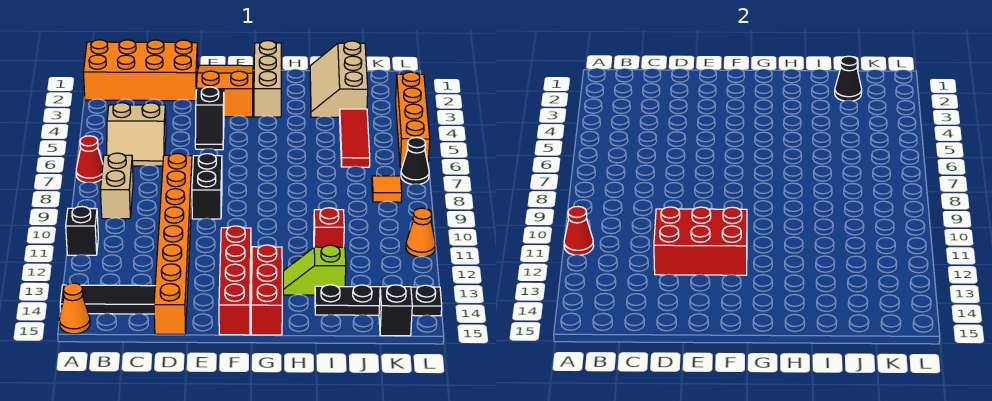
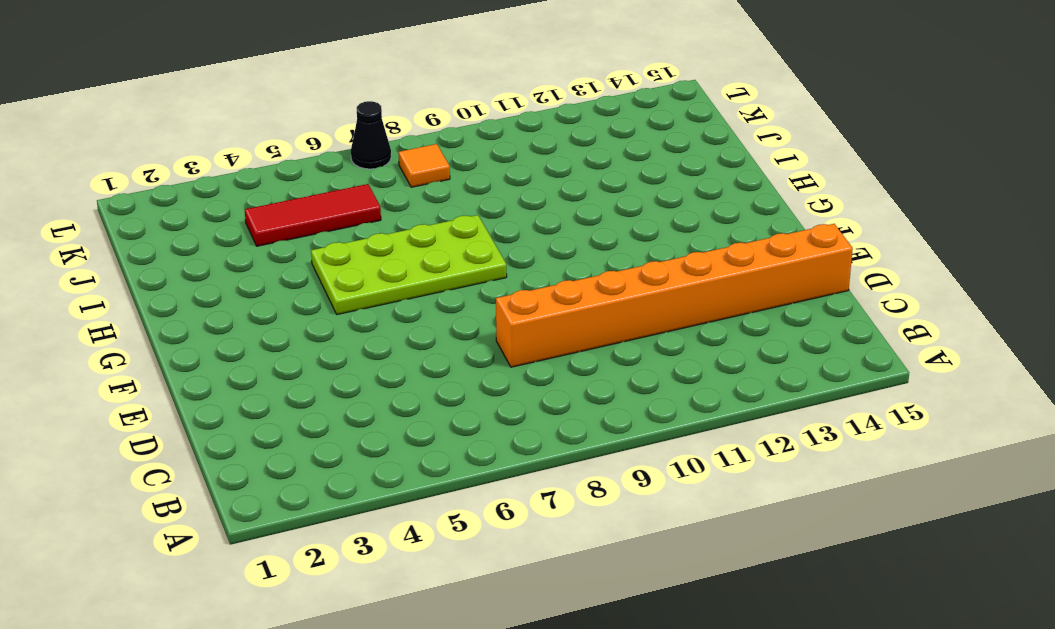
lime plate G5:H8 level 1 -> none
none -> orange brick A1:D2 level 1
none -> red cone A7 level 1
none -> black brick A11 level 1

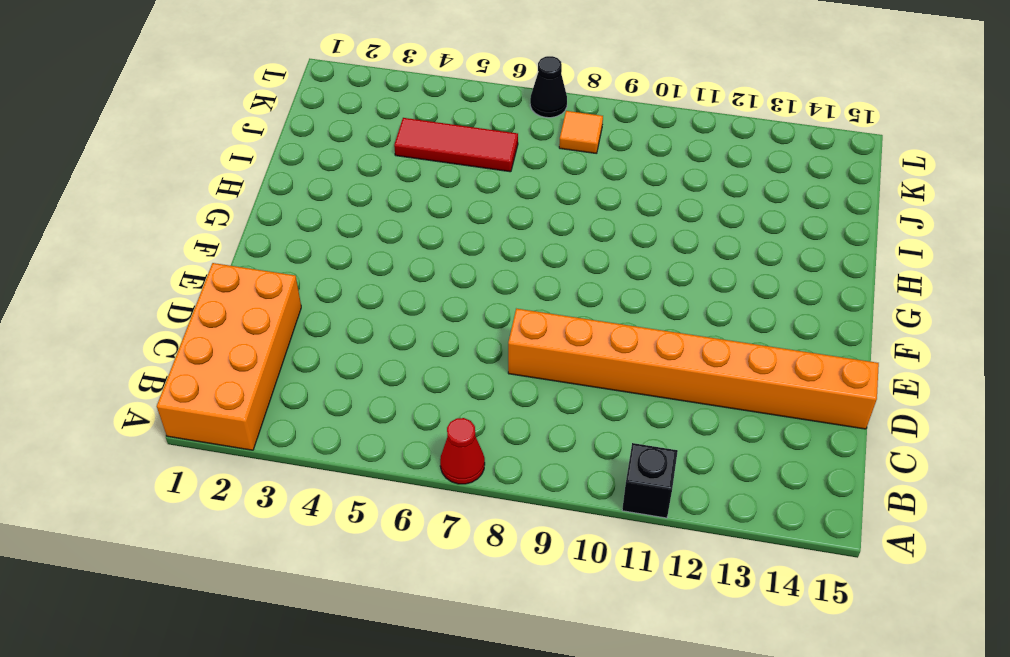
none -> black tile A14:C14 level 1
none -> orange cone A15 level 1
none -> tan slope B5:C6 level 1 top 5

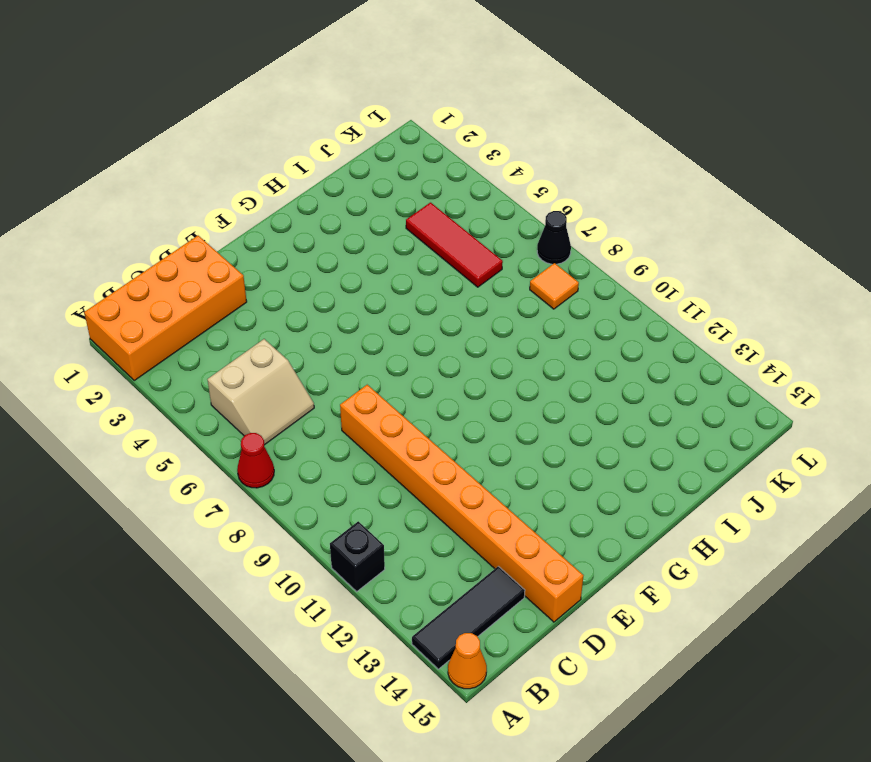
none -> tan brick B8:B9 level 1
none -> orange slope E1:F3 level 1 top 3
none -> black slope E4:E5 level 1 top 4

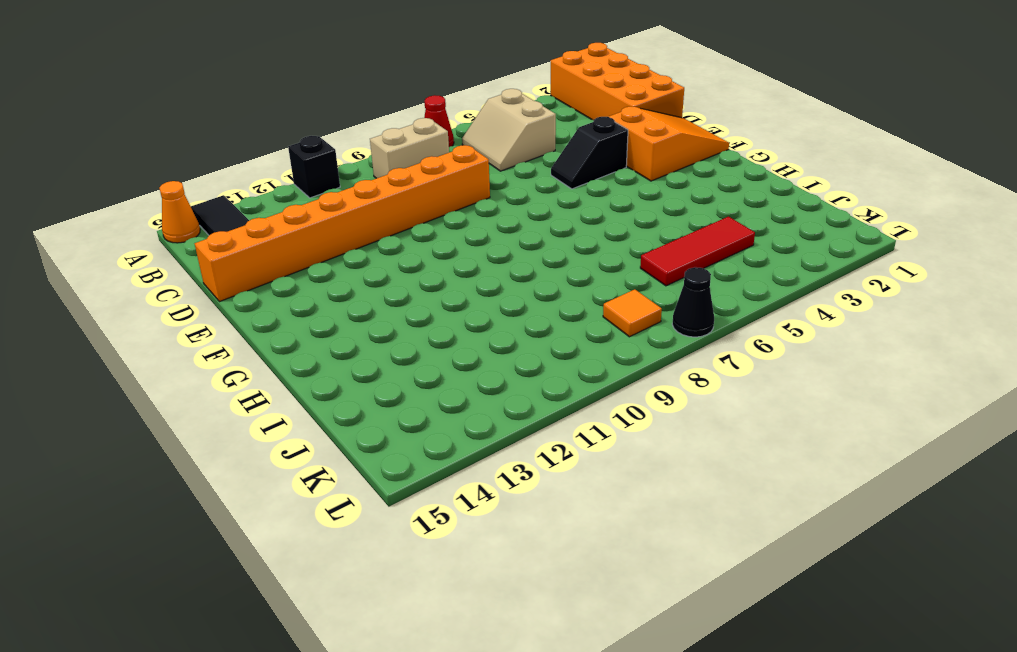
none -> black brick E8:E9 level 1
none -> red brick F12:F15 level 1
none -> tan brick G1:G3 level 1

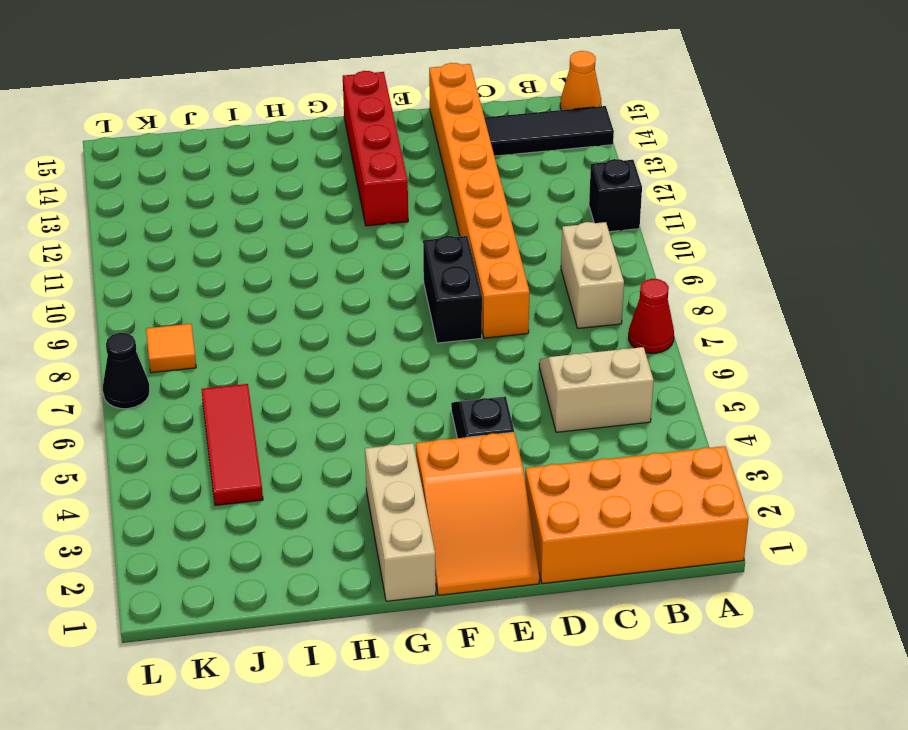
none -> red brick G13:G15 level 1
none -> lime slope H13:I13 level 1 top I
none -> tan slope I1:J3 level 1 top J

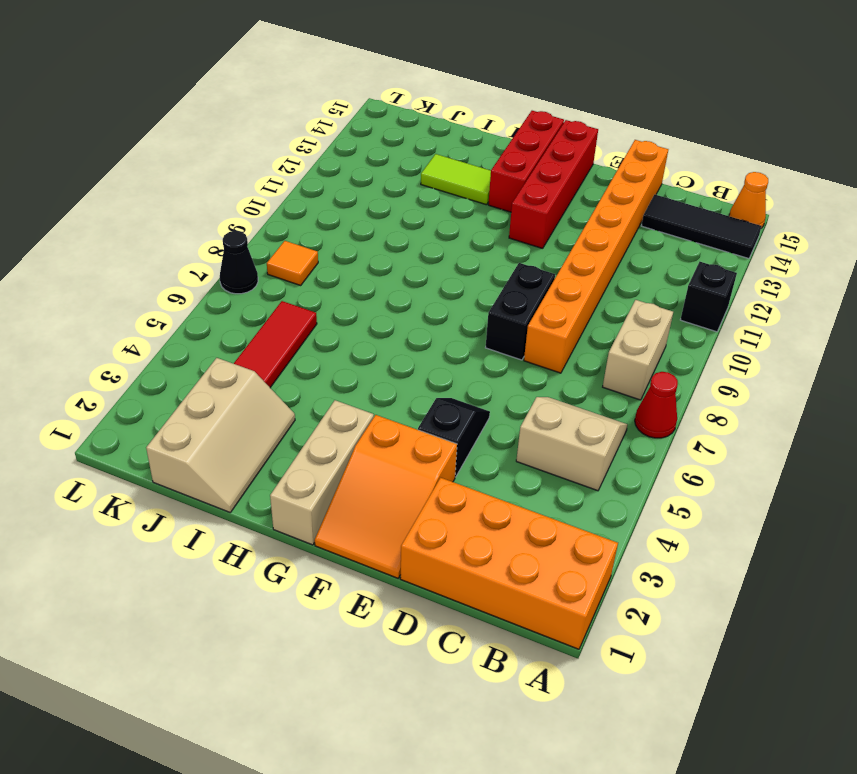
lime tile H13:I13 level 1 -> lime slope H13:I13 level 1 top I
none -> red brick I11 level 1
none -> black plate I14:L14 level 1
none -> black brick K15 level 1

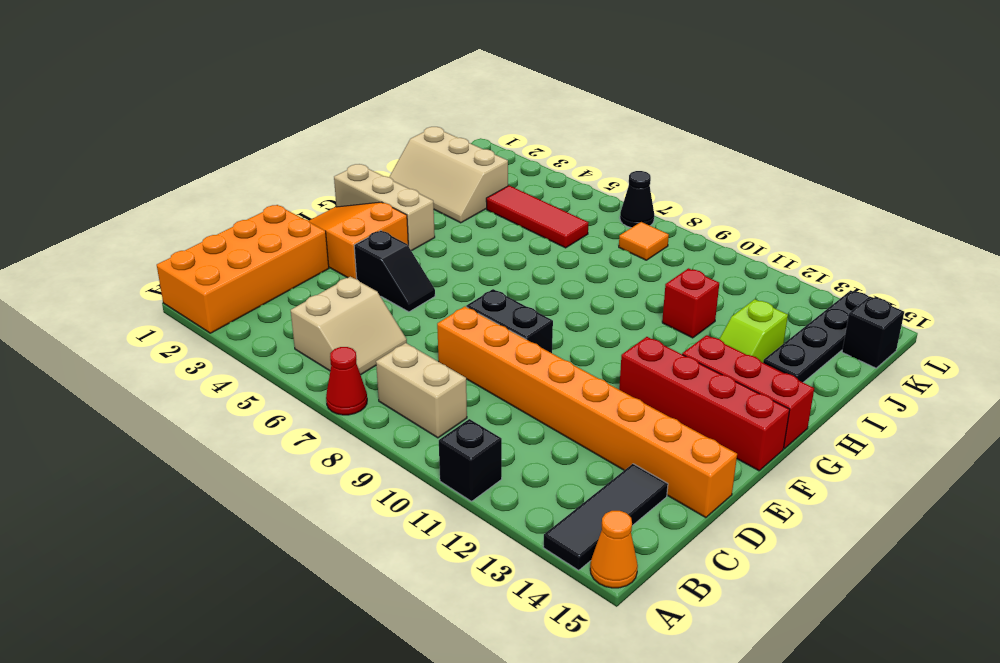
none -> orange brick L3:L6 level 1
none -> orange cone L11 level 1
none -> red cone A11 level 2

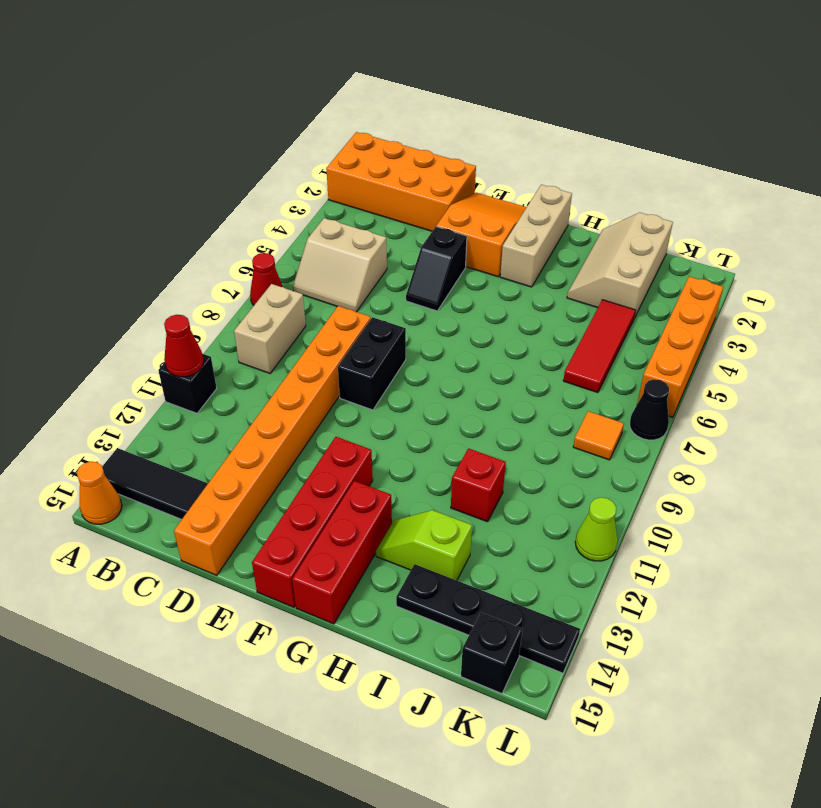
lime cone L11 level 1 -> orange cone L11 level 1
none -> red brick D11:F12 level 2
none -> black cone J2 level 2

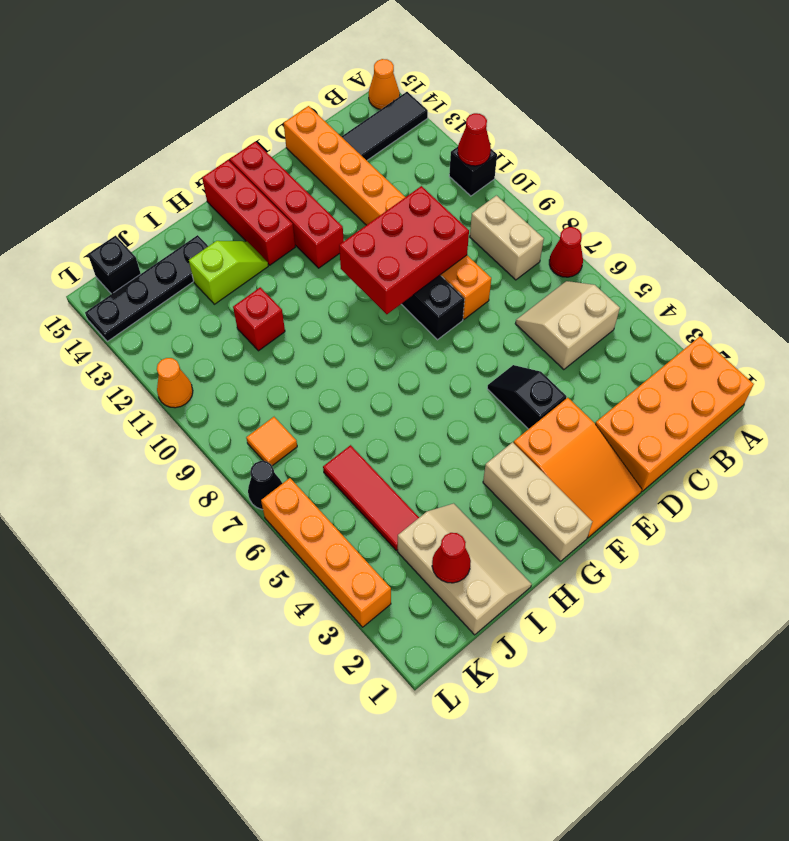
red brick D9:F10 level 2 -> red brick D11:F12 level 2
red cone J2 level 2 -> black cone J2 level 2

